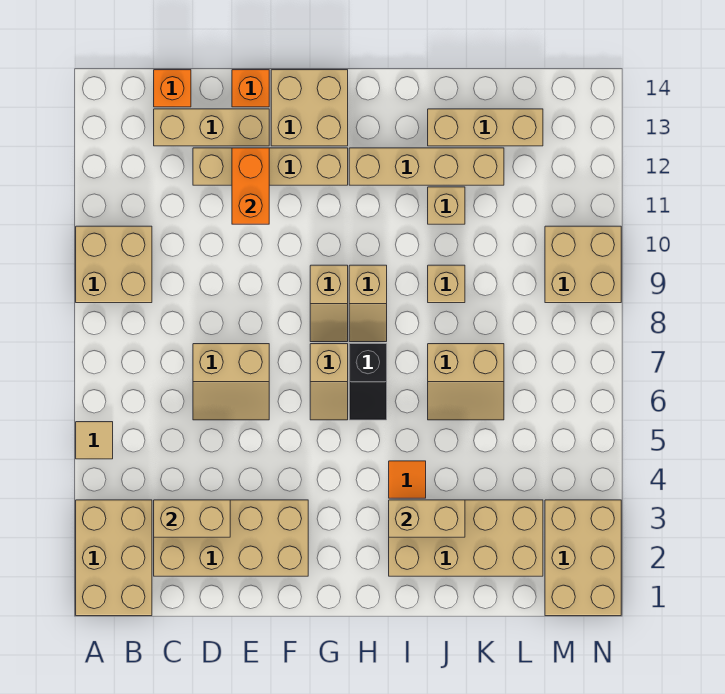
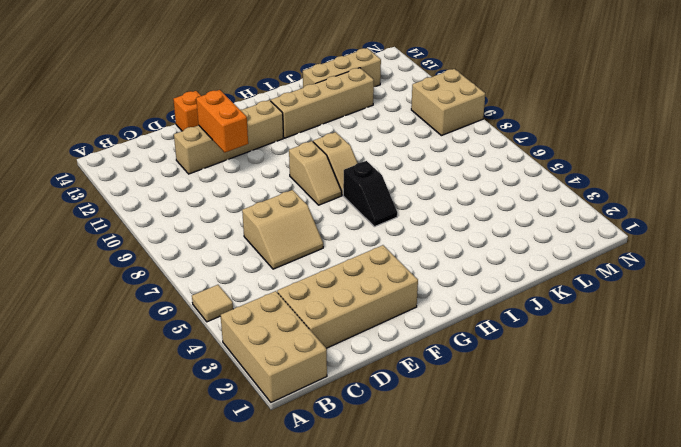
none -> tan brick A9:B10 level 1
none -> tan brick C13:E13 level 1
none -> orange brick C14 level 1

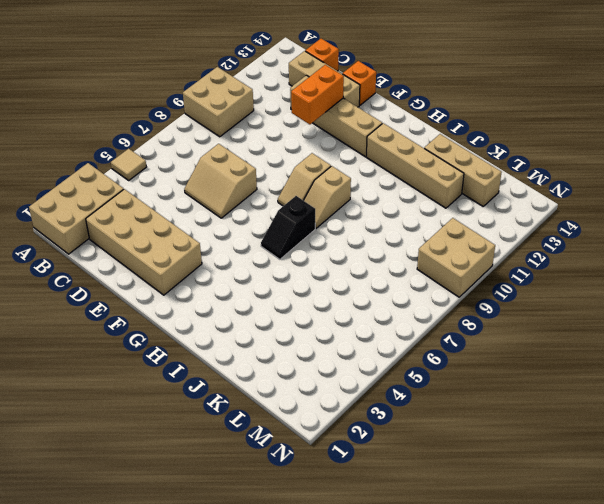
none -> tan brick F13:G14 level 1
none -> tan slope G6:G7 level 1 top 7
none -> tan brick I2:L3 level 1

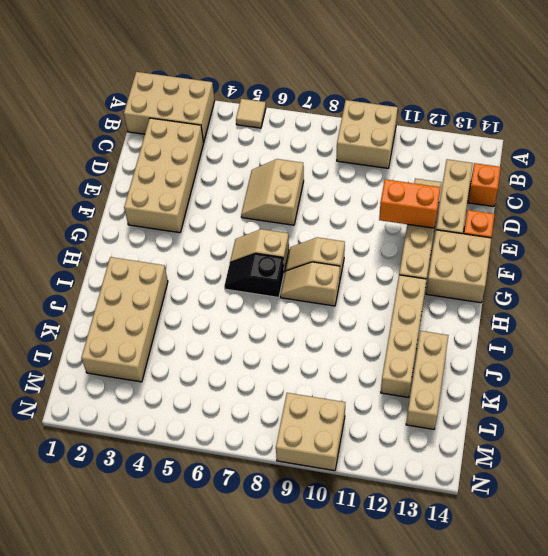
none -> orange tile I4 level 1
none -> tan slope J6:K7 level 1 top 7
none -> tan brick J9 level 1

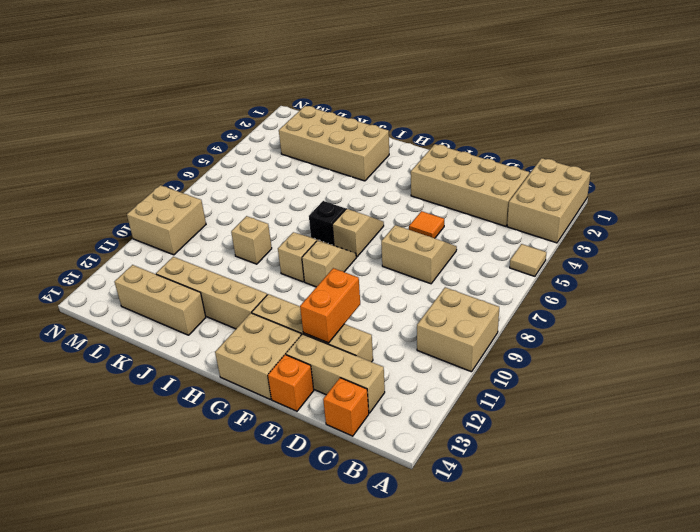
orange tile E5 level 1 -> orange tile I4 level 1
none -> tan slope J6:K7 level 1 top 7
none -> tan brick J11 level 1
none -> tan brick M1:N3 level 1

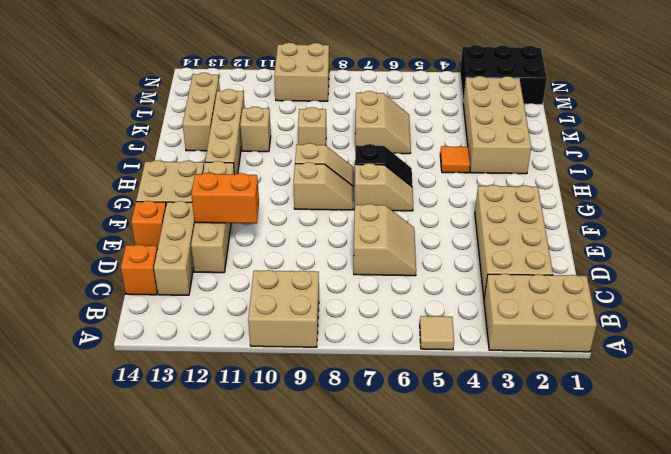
black brick M1:N3 level 1 -> tan brick M1:N3 level 1
none -> tan brick C3:D3 level 2
none -> tan brick I3:J3 level 2

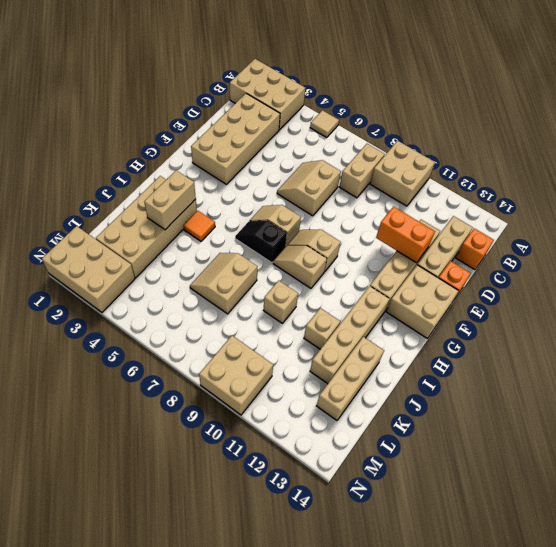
tan brick B8:C8 level 1 -> tan brick C3:D3 level 2

